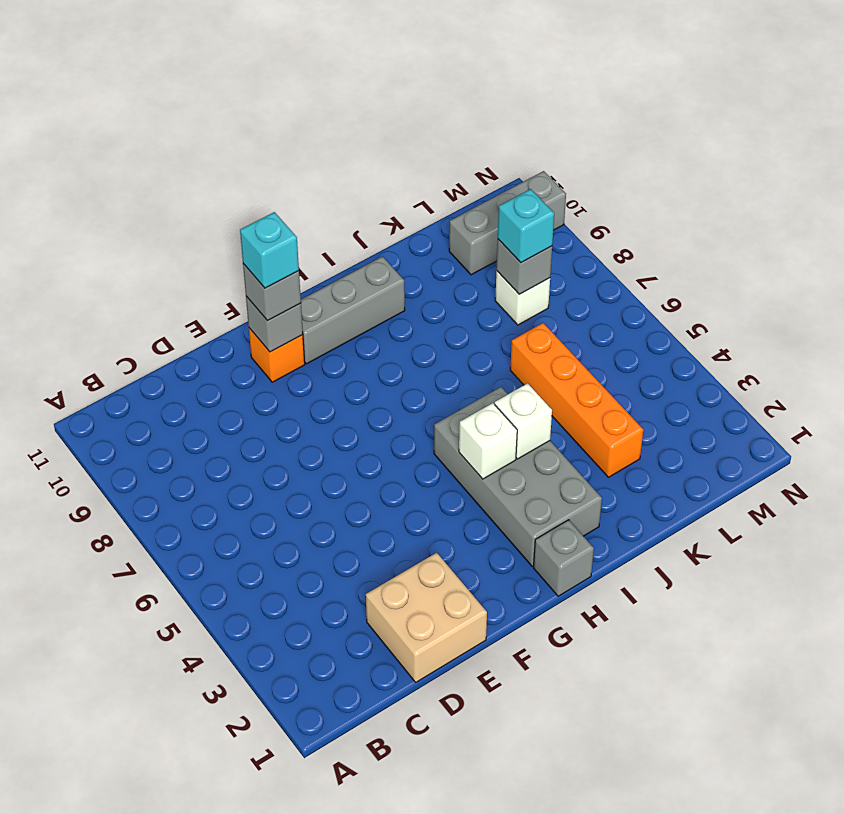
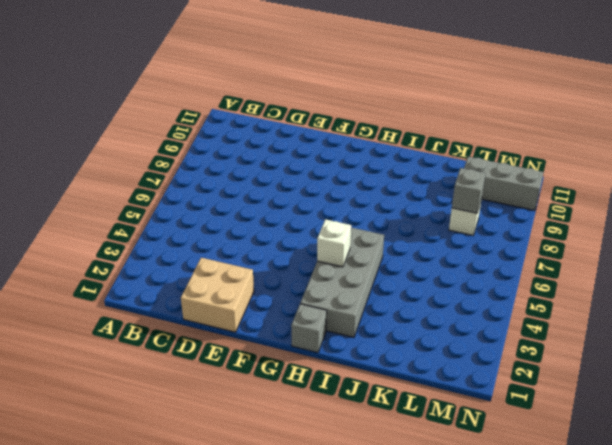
none -> orange brick F10 level 1
none -> grey brick G10:I10 level 1
none -> orange brick K3:K6 level 1

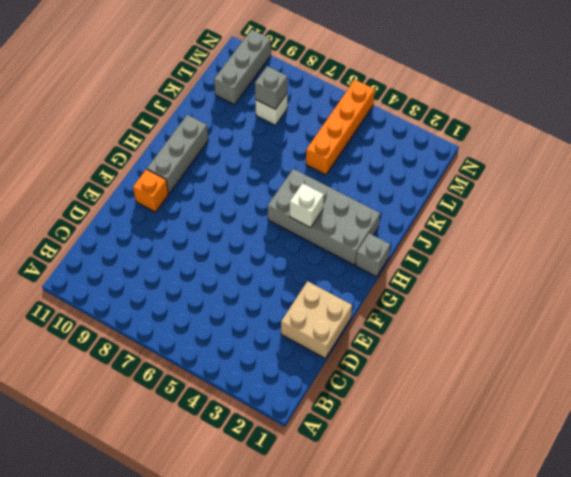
orange brick K5:N5 level 1 -> orange brick K3:K6 level 1
none -> grey brick F10 level 2
none -> white brick I4 level 2
none -> grey brick F10 level 3

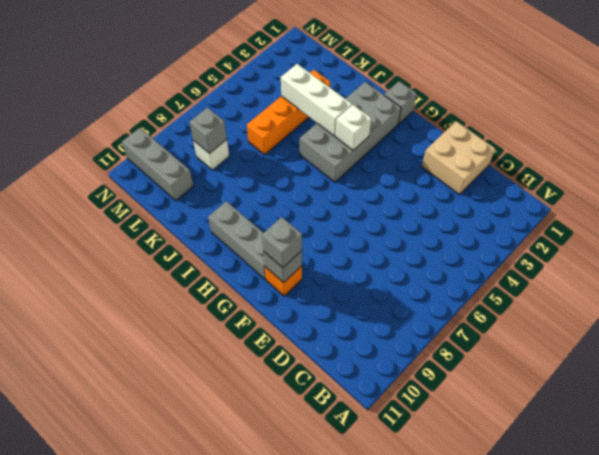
white brick I4:K4 level 2 -> white brick I4 level 2
none -> cyan brick L8 level 3
none -> cyan brick F10 level 4

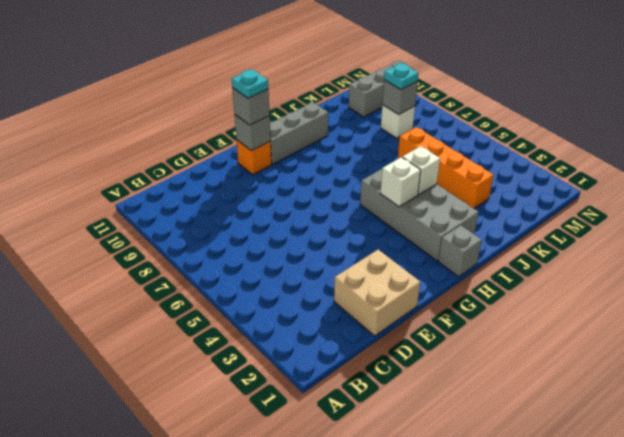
cyan plate F10 level 4 -> cyan brick F10 level 4
cyan plate L8 level 3 -> cyan brick L8 level 3

